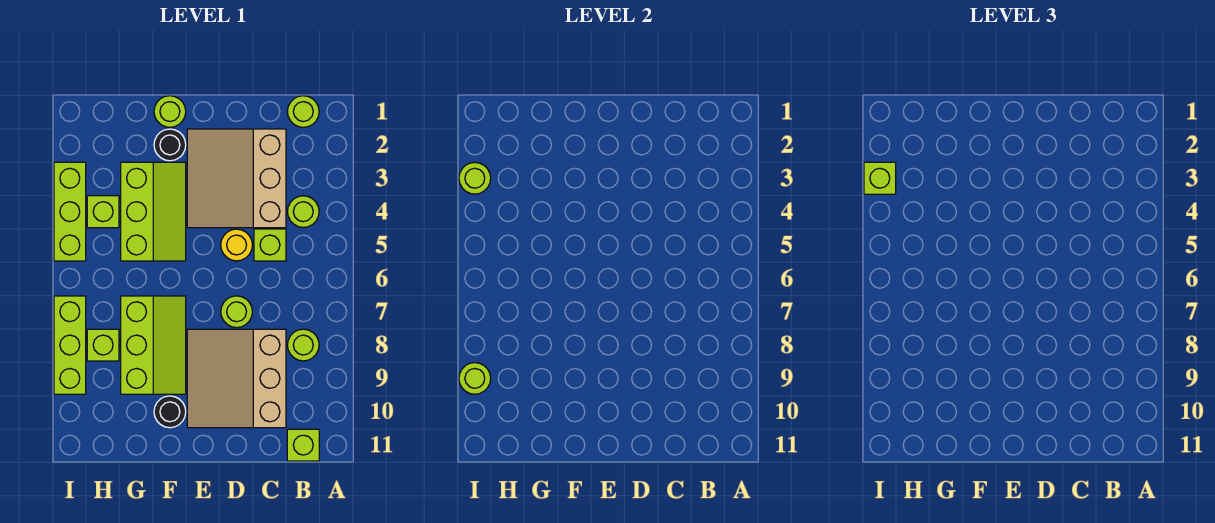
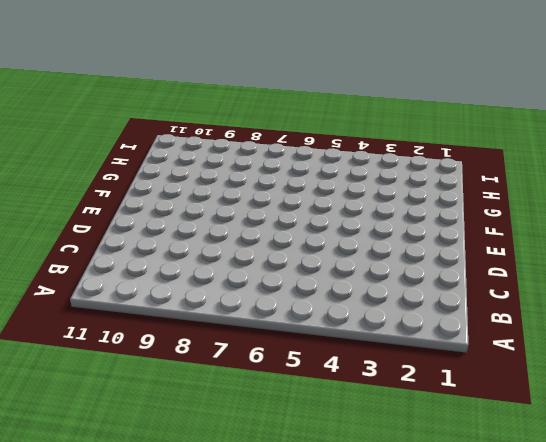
none -> lime round brick B1 level 1
none -> lime round brick B4 level 1
none -> lime round brick B8 level 1

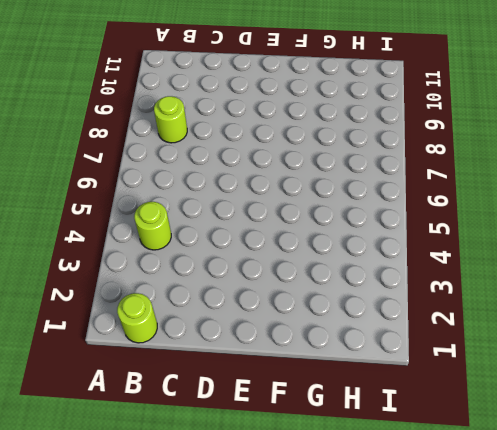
none -> lime brick B11 level 1
none -> tan slope C2:E4 level 1 top C
none -> lime brick C5 level 1

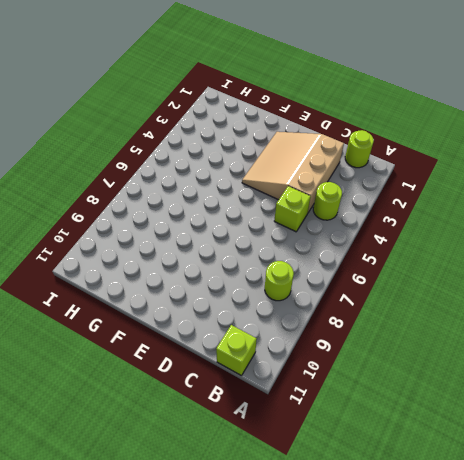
none -> tan slope C8:E10 level 1 top C
none -> yellow round brick D5 level 1
none -> lime round brick D7 level 1

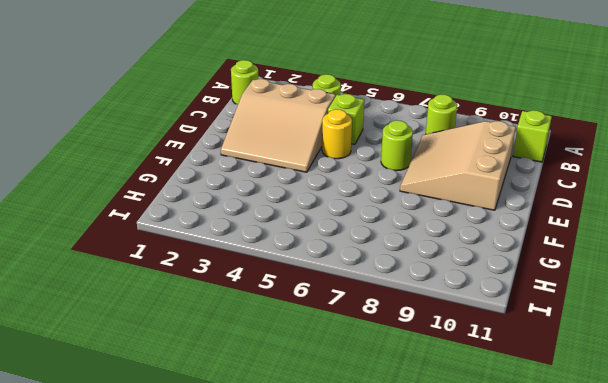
tan slope C8:E10 level 1 top 10 -> tan slope C8:E10 level 1 top C
none -> lime round brick F1 level 1
none -> black round brick F2 level 1
none -> lime slope F3:G5 level 1 top G

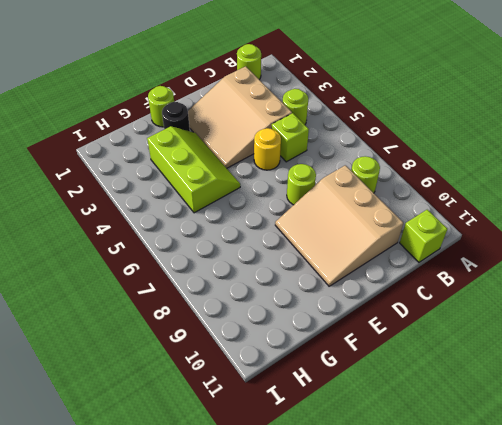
none -> lime slope F7:G9 level 1 top G
none -> black round brick F10 level 1
none -> lime brick H4 level 1

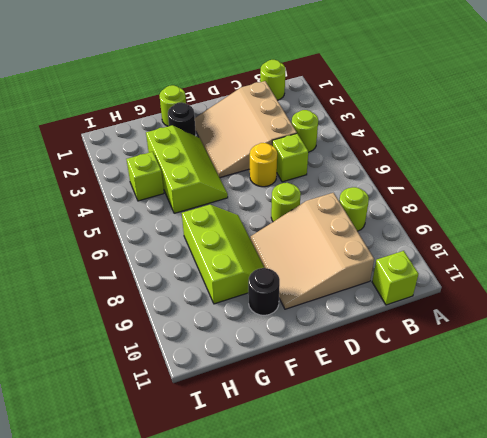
none -> lime brick H8 level 1
none -> lime brick I3:I5 level 1
none -> lime brick I7:I9 level 1

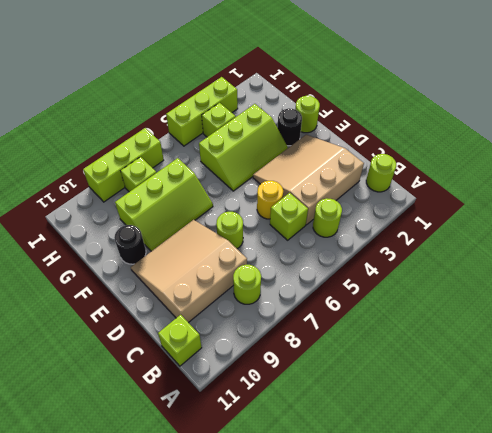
none -> lime round brick I3 level 2
none -> lime round brick I9 level 2
none -> lime brick I3 level 3

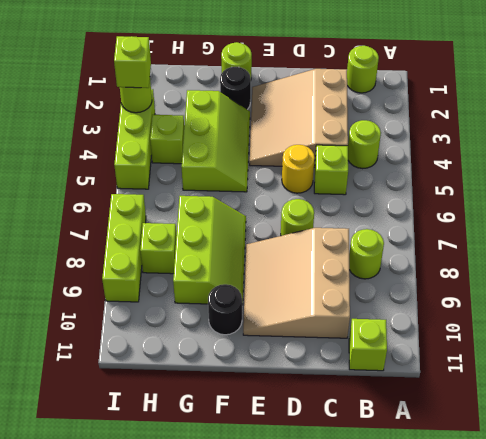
none -> lime round brick I9 level 2

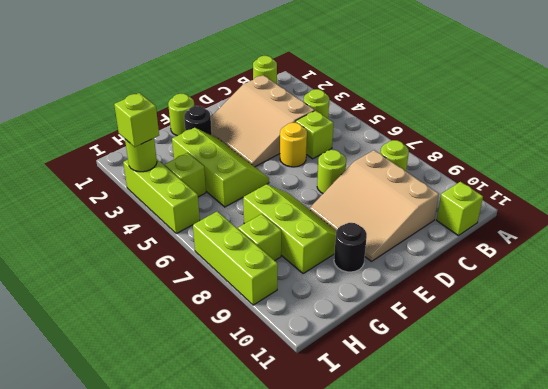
none -> lime round brick I9 level 2

